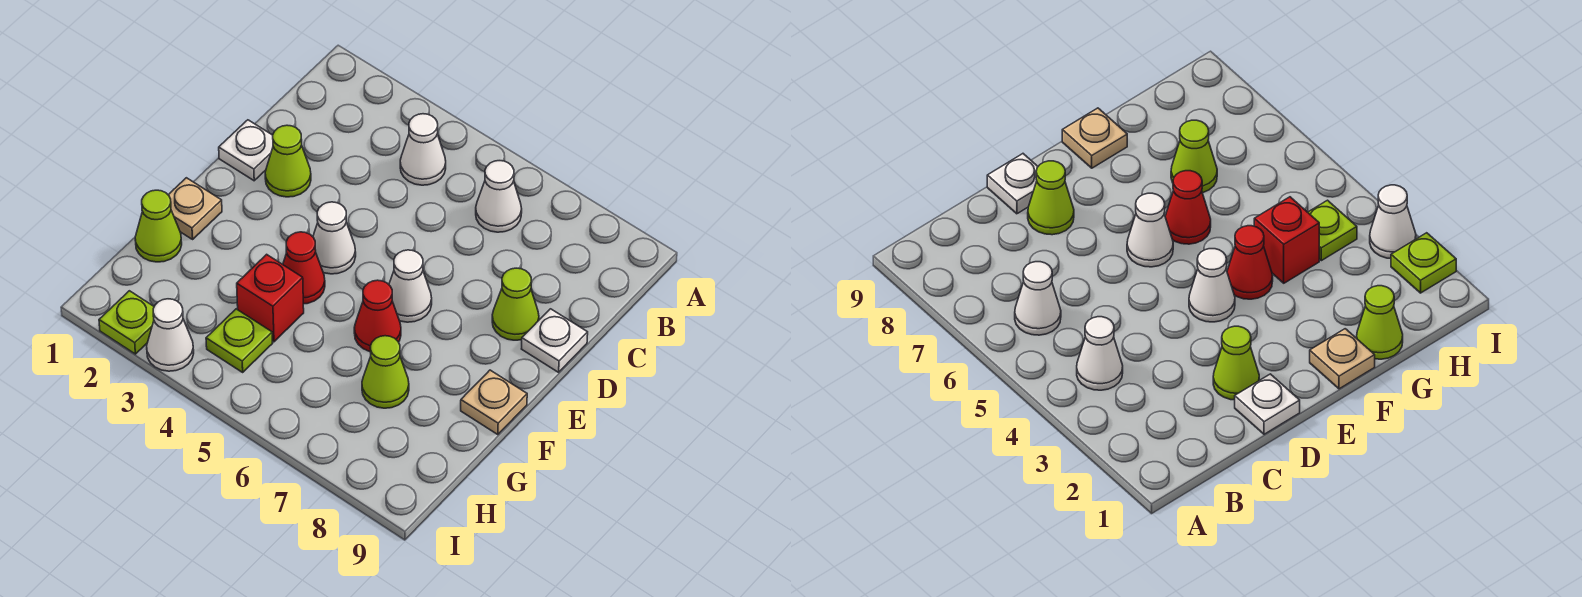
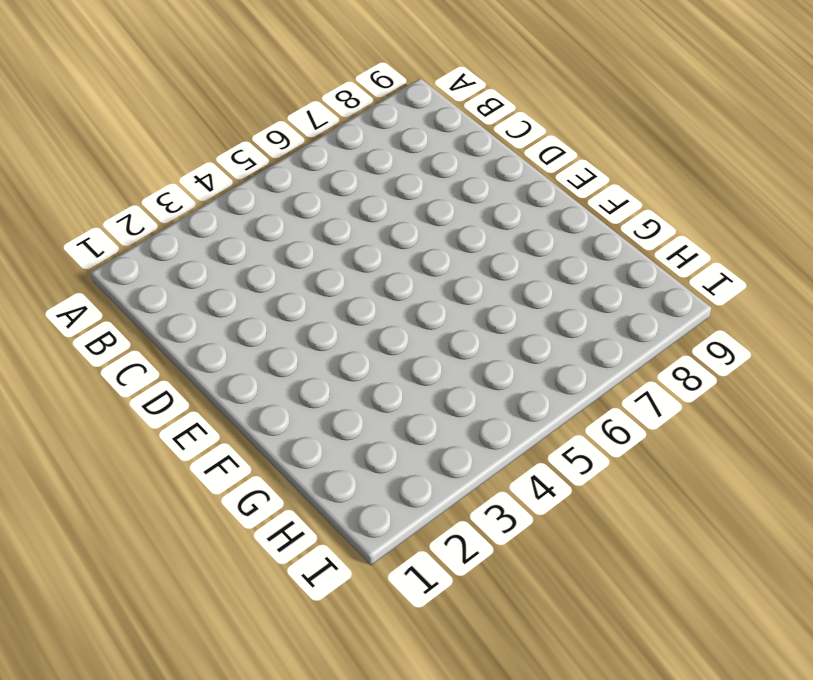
none -> white cone B4 level 1
none -> white cone B6 level 1
none -> white plate D1 level 1

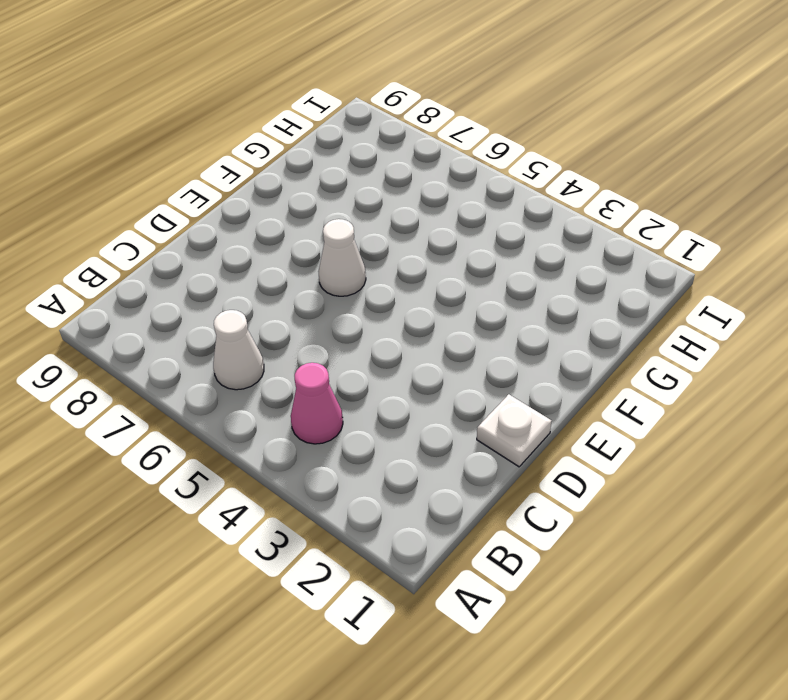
pink cone B4 level 1 -> white cone B4 level 1
none -> lime cone D2 level 1
none -> lime cone D8 level 1
none -> white plate D9 level 1

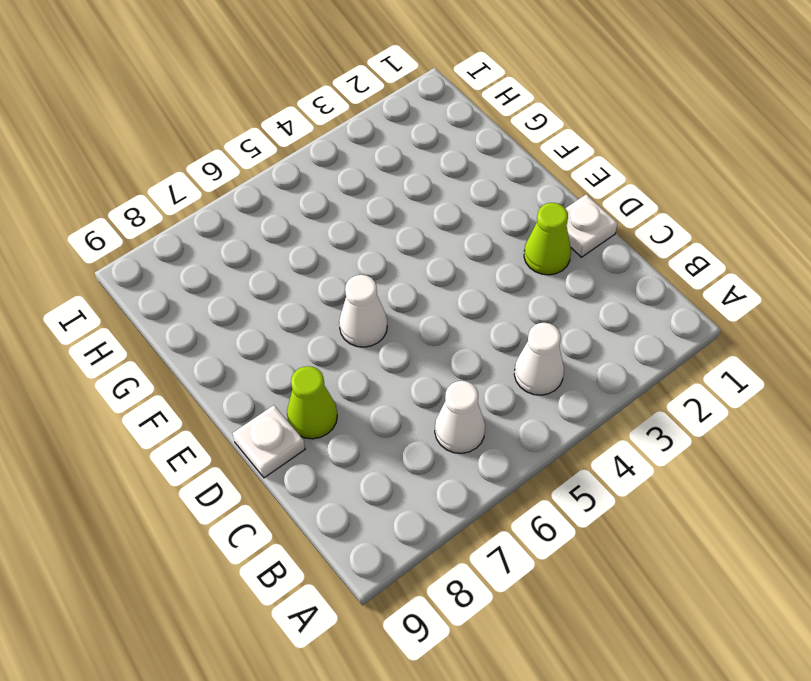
none -> white cone E4 level 1
none -> tan plate F1 level 1
none -> red cone F4 level 1

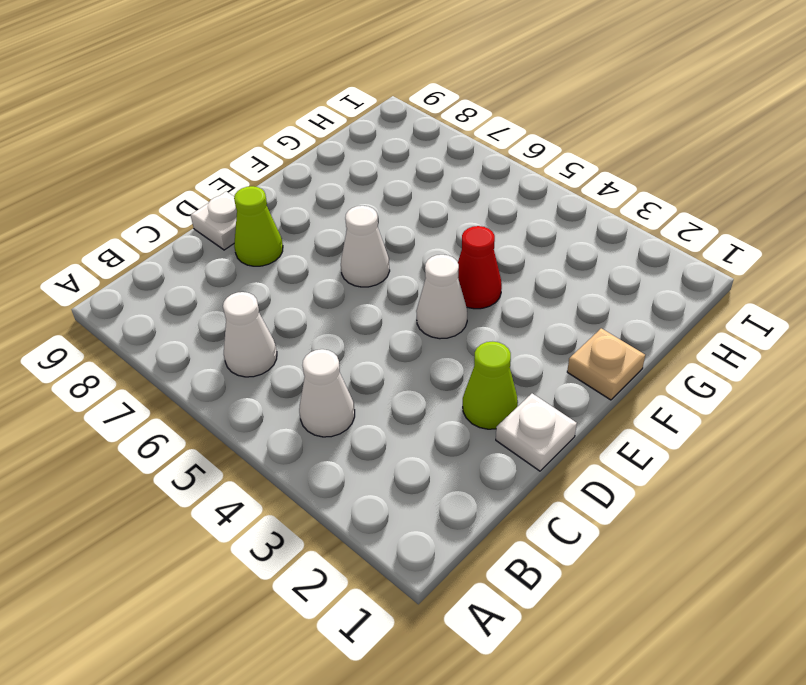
none -> red cone F6 level 1
none -> tan plate F9 level 1
none -> lime cone G1 level 1

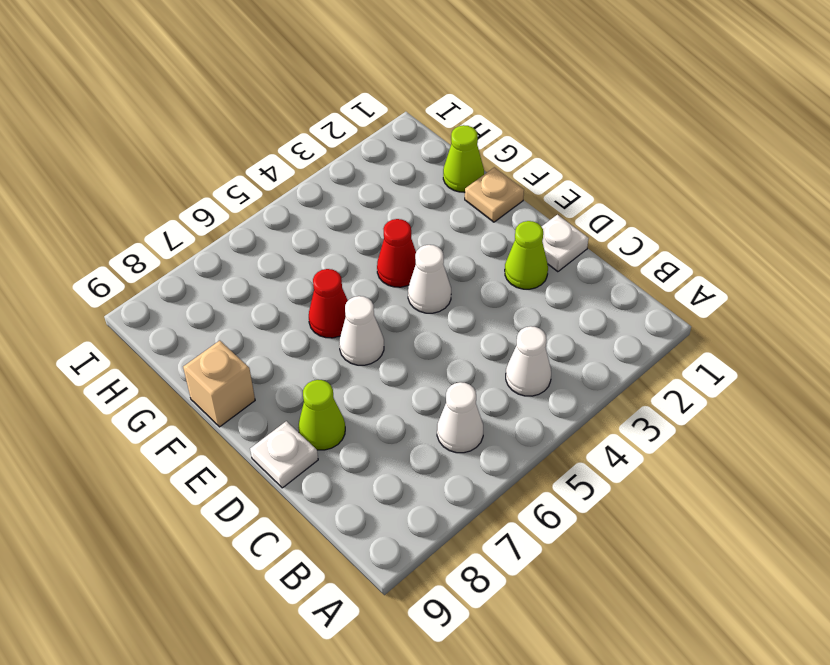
tan brick F9 level 1 -> tan plate F9 level 1
none -> red brick G4 level 1
none -> lime cone G7 level 1
none -> lime plate H4 level 1

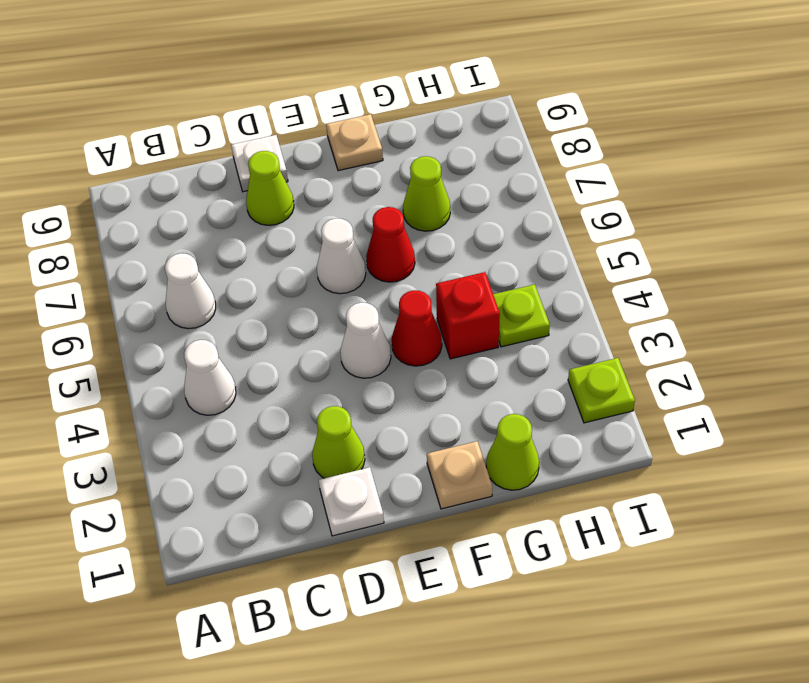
none -> white cone I3 level 1

